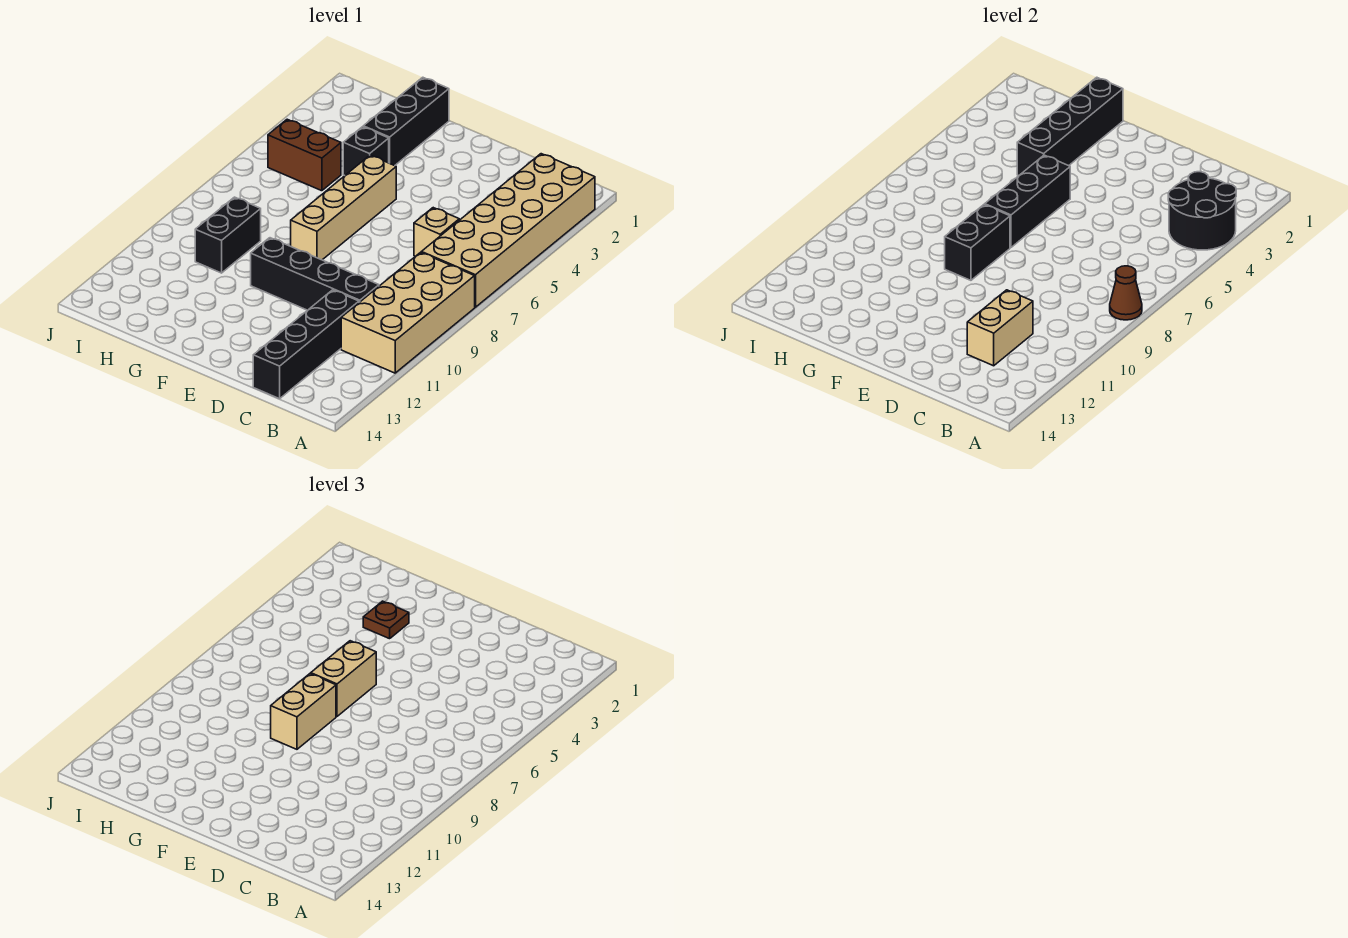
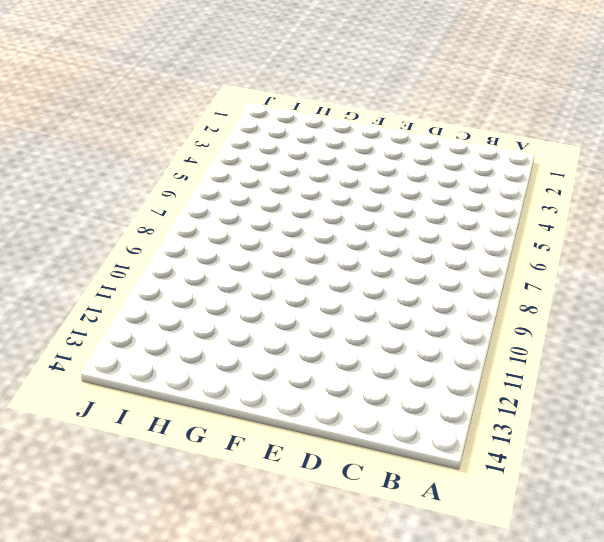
none -> tan brick A2:B7 level 1
none -> tan brick A8:B11 level 1
none -> tan brick C6 level 1

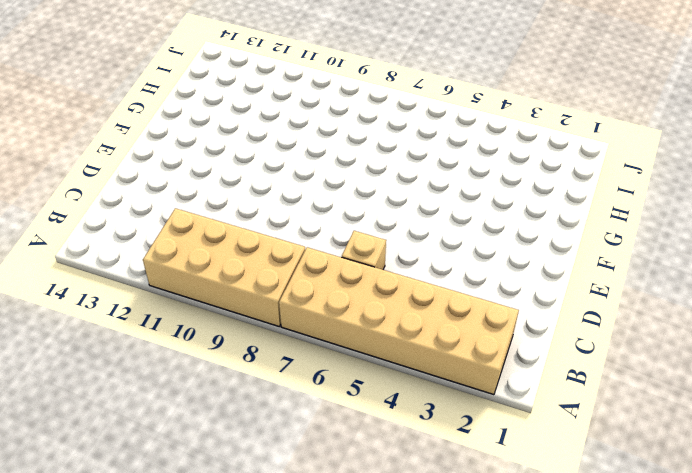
none -> black brick C10:F10 level 1
none -> black brick C11:C14 level 1
none -> tan brick F5:F8 level 1

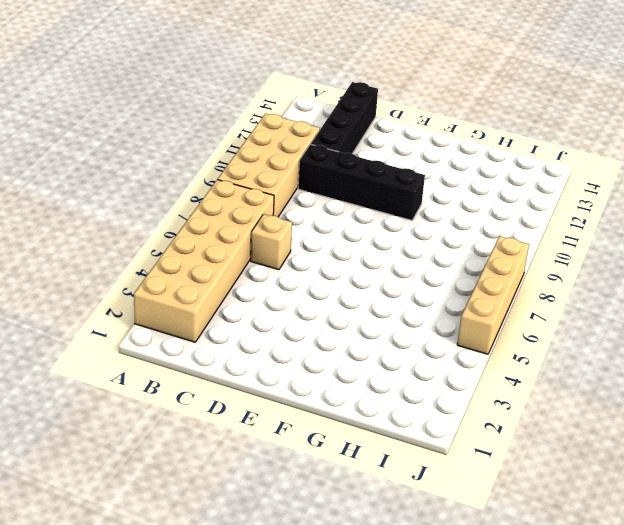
tan brick J5:J8 level 1 -> tan brick F5:F8 level 1
none -> black brick G1:G3 level 1
none -> black brick G4 level 1
none -> brown brick H5:I5 level 1

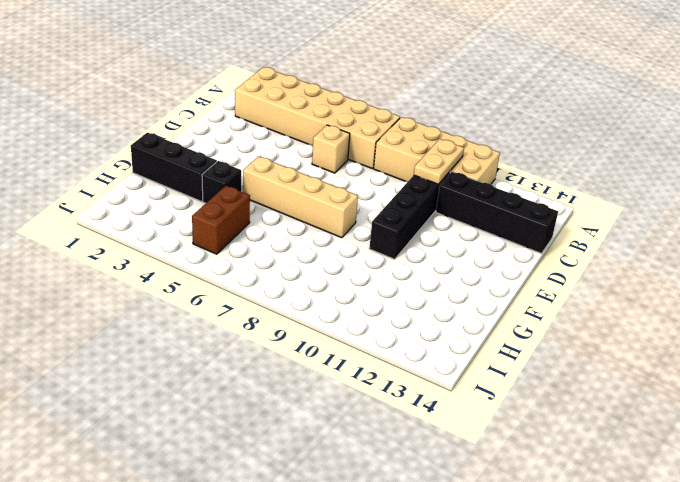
tan plate B10:C10 level 2 -> none
none -> black brick H9:H10 level 1
none -> black round brick A3:B4 level 2
none -> brown cone A8 level 2

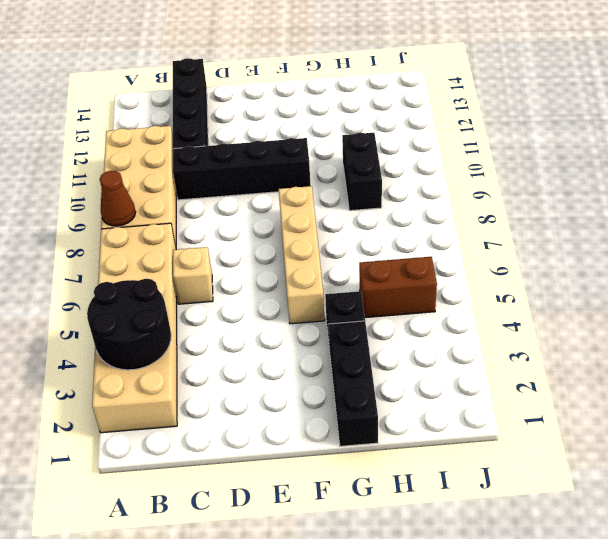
none -> tan brick C11:C12 level 2
none -> black brick F5:F7 level 2
none -> black brick F8:F9 level 2

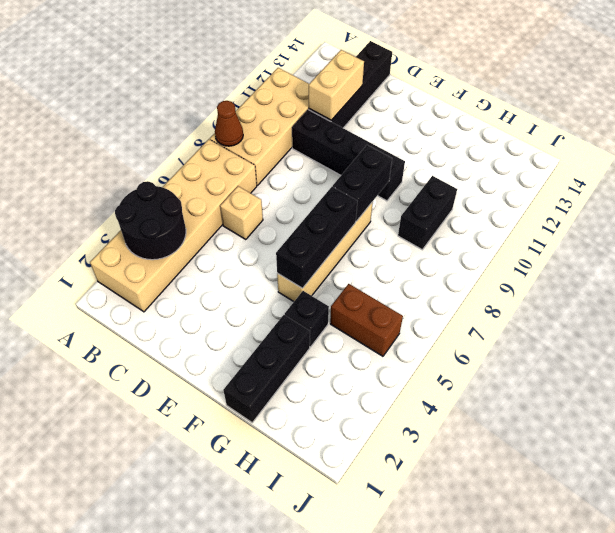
none -> black brick G1:G4 level 2
none -> tan brick F6:F7 level 3
none -> tan brick F8:F9 level 3

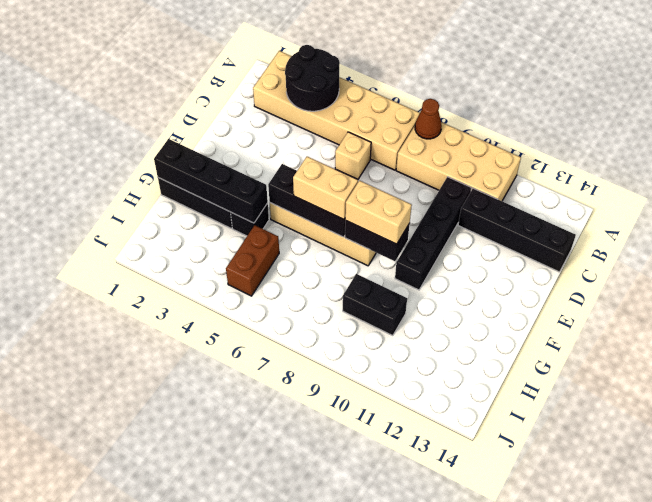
none -> tan brick C11:C12 level 2
none -> brown plate G3 level 3

